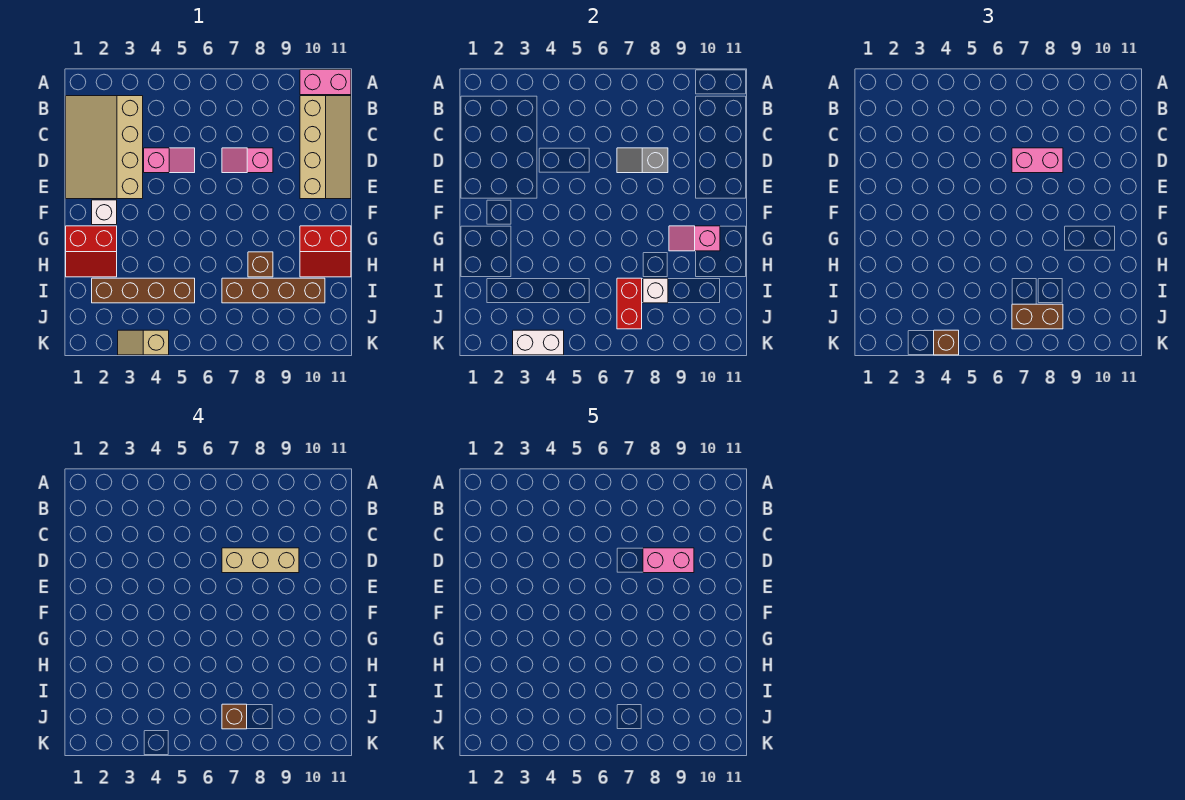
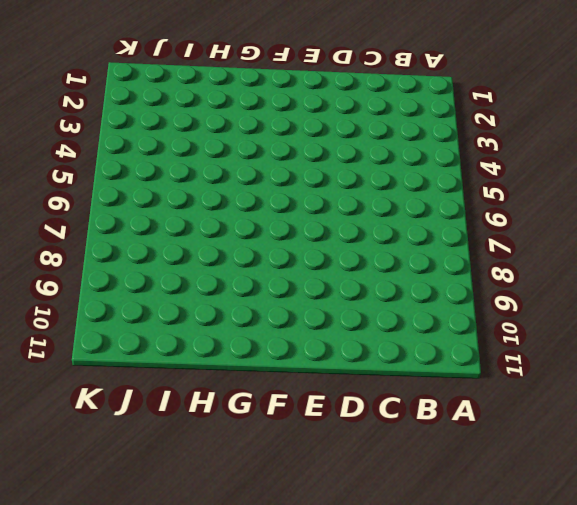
none -> pink brick A10:A11 level 1
none -> tan slope B1:E3 level 1 top 3
none -> tan slope B10:E11 level 1 top 10

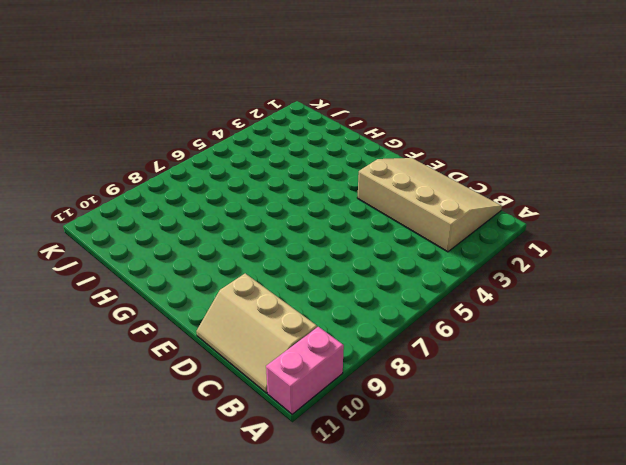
tan slope B10:D11 level 1 top 10 -> tan slope B10:E11 level 1 top 10
none -> pink slope D4:D5 level 1 top 4
none -> pink slope D7:D8 level 1 top 8
none -> white brick F2 level 1

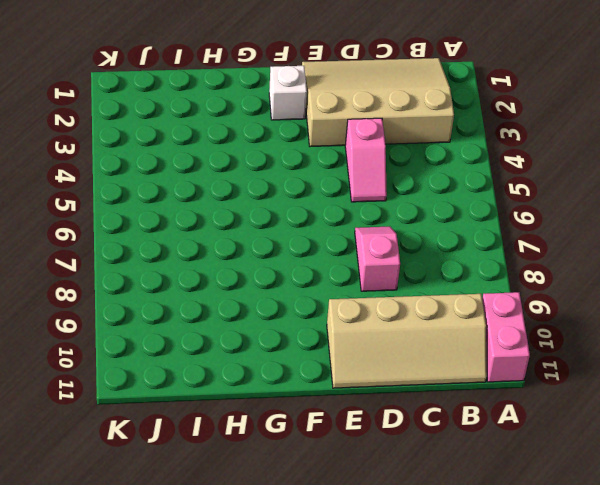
none -> red slope G1:H2 level 1 top G
none -> red slope G10:H11 level 1 top G
none -> brown brick H8 level 1

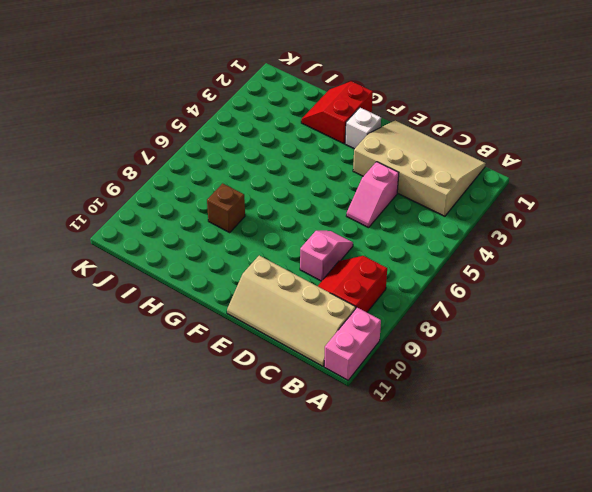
red slope B8:C9 level 1 top B -> red slope G10:H11 level 1 top G
none -> brown brick I2:I5 level 1
none -> brown brick I7:I10 level 1
none -> tan slope K3:K4 level 1 top 4

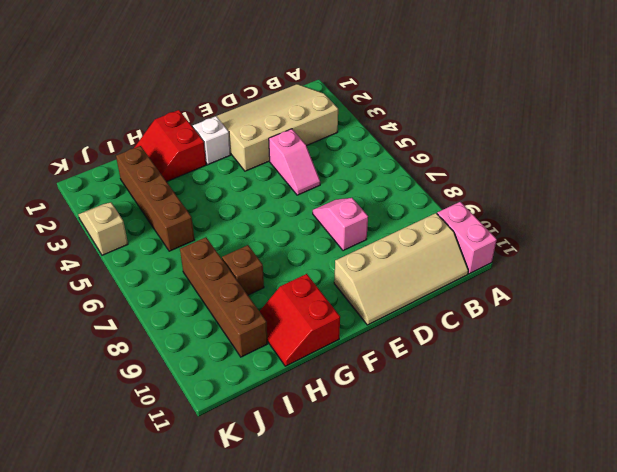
none -> grey slope D7:D8 level 2 top 8
none -> pink slope G9:G10 level 2 top 10
none -> red brick I7:J7 level 2

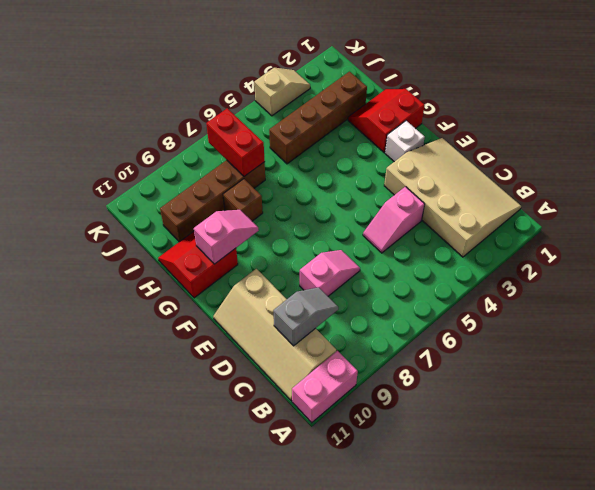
grey slope C9:C10 level 2 top 10 -> grey slope D7:D8 level 2 top 8
none -> white brick I8 level 2
none -> white brick K3:K4 level 2
none -> pink brick D7:D8 level 3

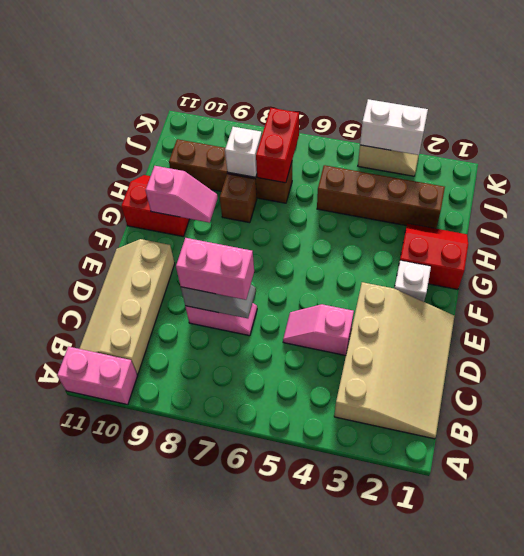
none -> brown brick J7:J8 level 3
none -> brown brick K4 level 3
none -> tan brick D7:D9 level 4

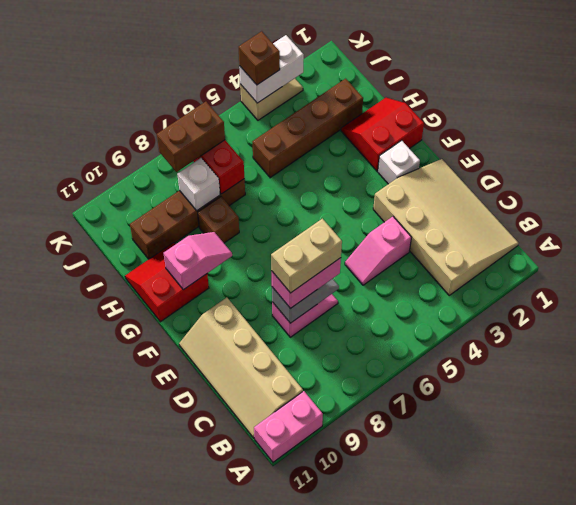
tan brick D7:D8 level 4 -> tan brick D7:D9 level 4
none -> brown brick J7 level 4
none -> pink brick D8:D9 level 5

